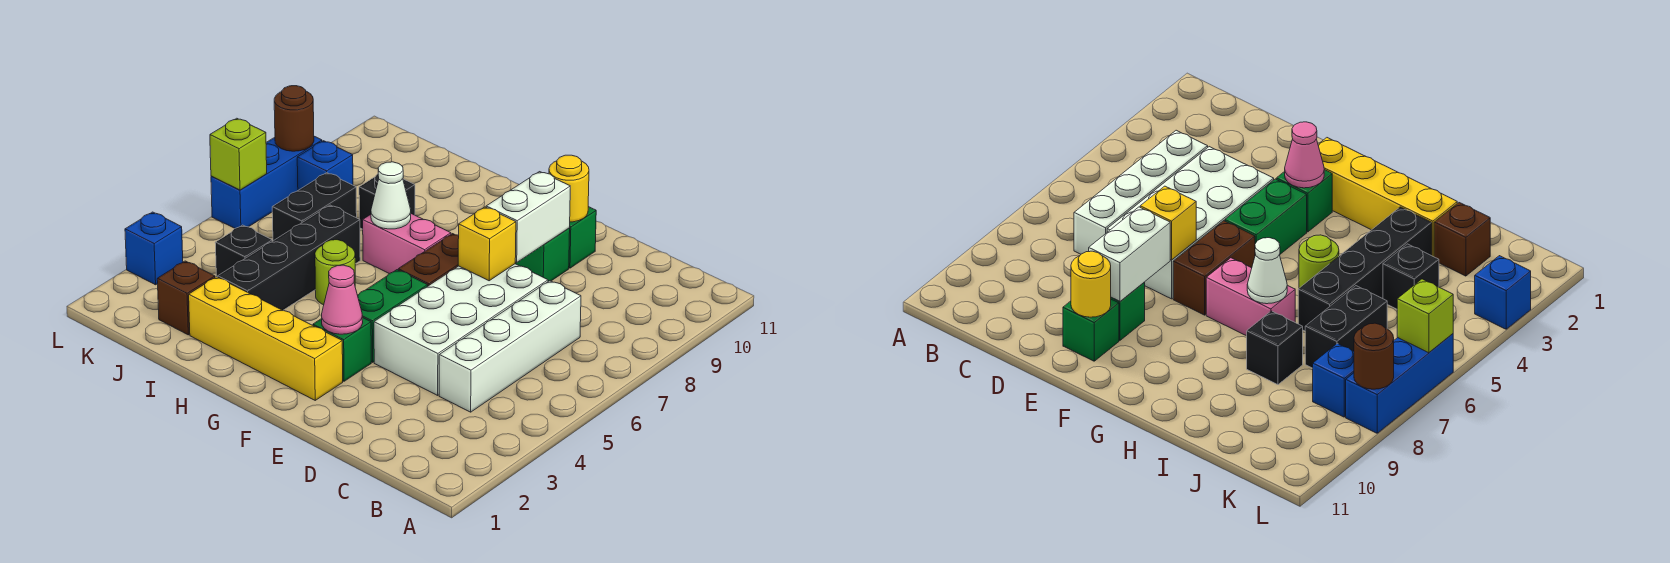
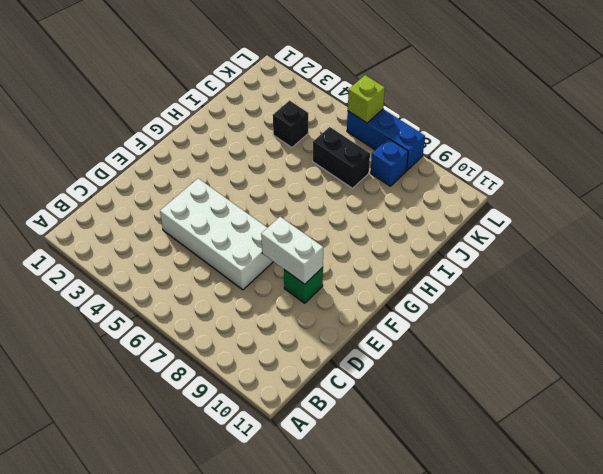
none -> white brick C4:C7 level 1
none -> green brick E10 level 1
none -> yellow brick F2:I2 level 1

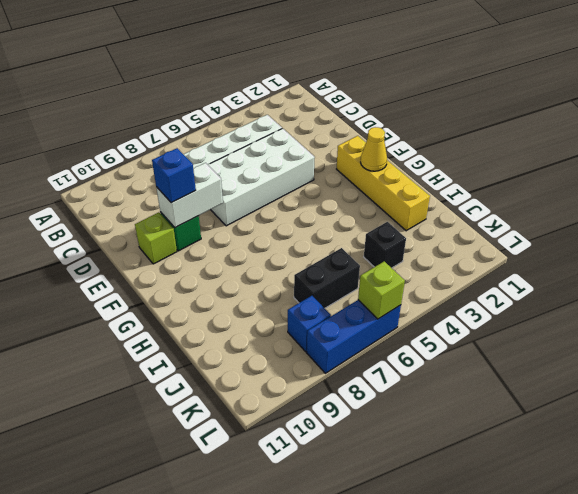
blue brick E9 level 3 -> blue brick L3 level 1
lime brick E10 level 1 -> green brick E10 level 1
yellow cone G2 level 2 -> none
none -> green brick F3 level 1
none -> green brick F4:F5 level 1
none -> brown brick F6:F7 level 1

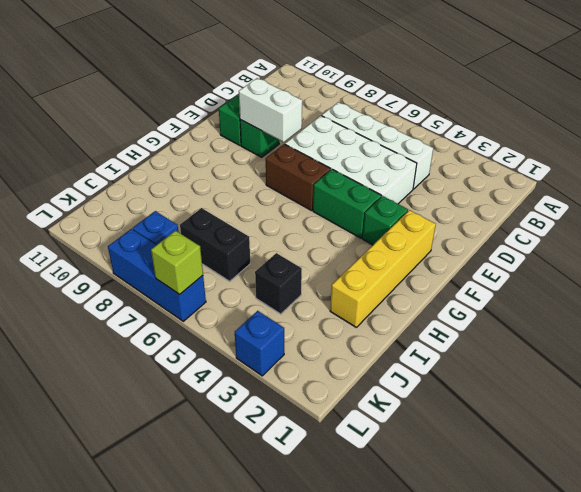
none -> pink brick G7:H7 level 1
none -> lime round brick H5 level 1
none -> black brick I3:I6 level 1

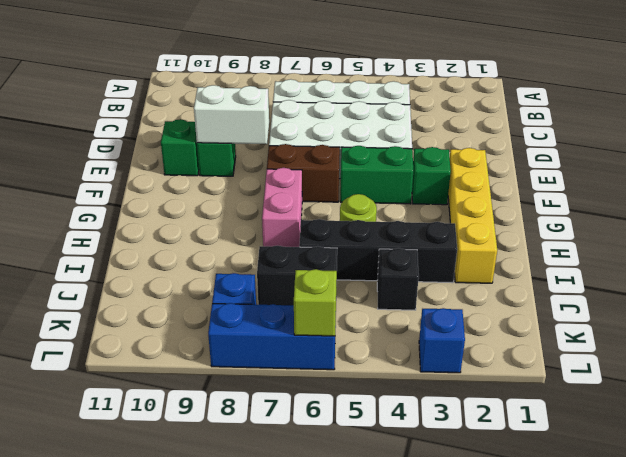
none -> black brick I8 level 1
none -> brown brick J2 level 1
none -> yellow brick E7 level 2

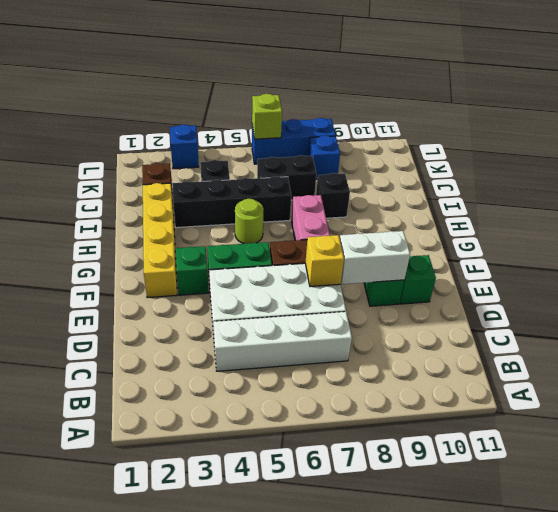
none -> yellow round brick E10 level 2
none -> pink cone F3 level 2
none -> white cone H7 level 2

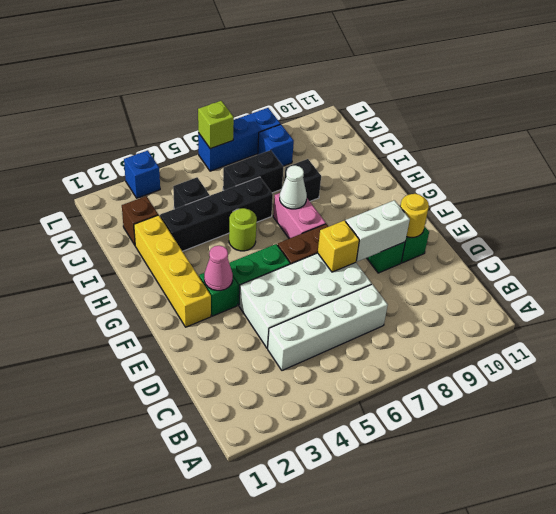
none -> brown round brick L8 level 2

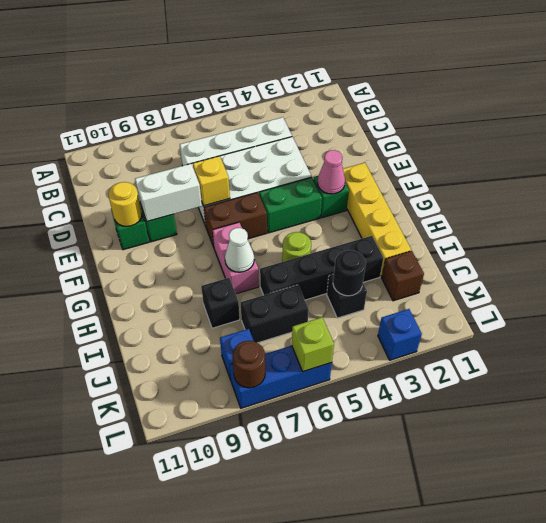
black round brick J4 level 2 -> none

